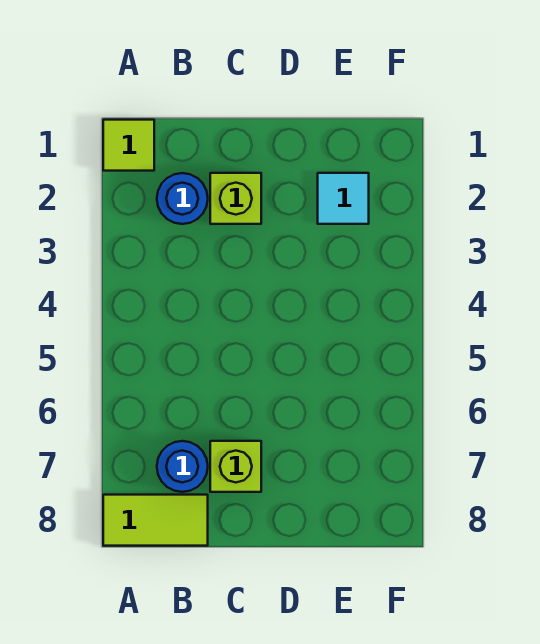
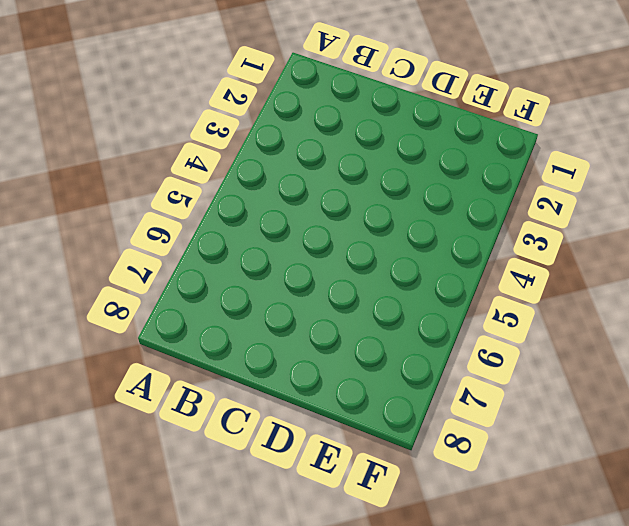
none -> lime tile A1 level 1
none -> lime tile A8:B8 level 1

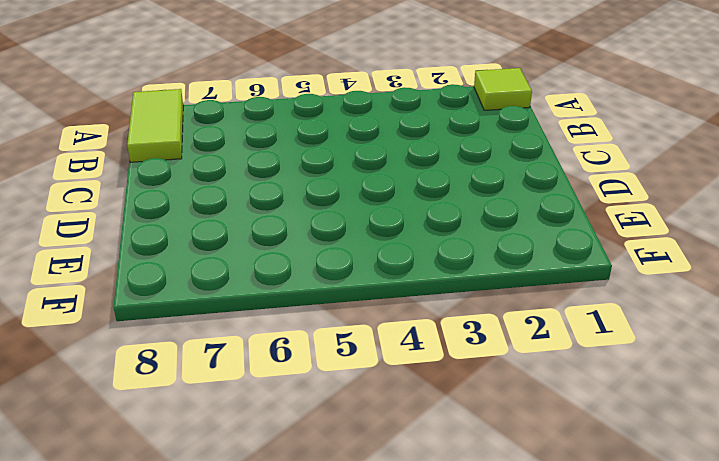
none -> blue round brick B2 level 1
none -> blue round brick B7 level 1

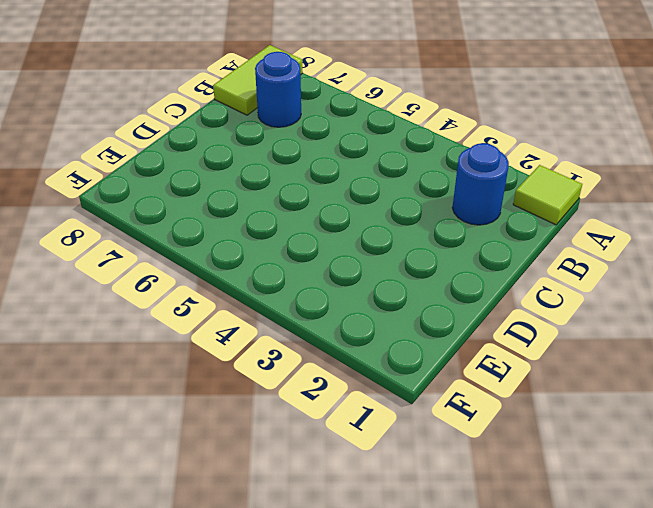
none -> lime brick C2 level 1
none -> lime brick C7 level 1

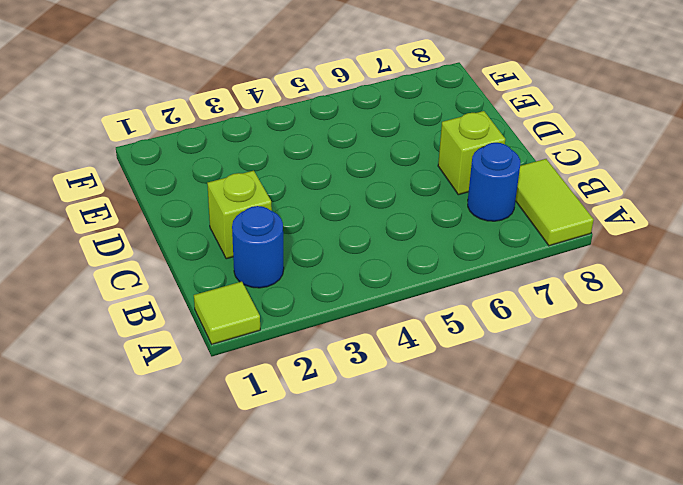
none -> cyan tile E2 level 1

